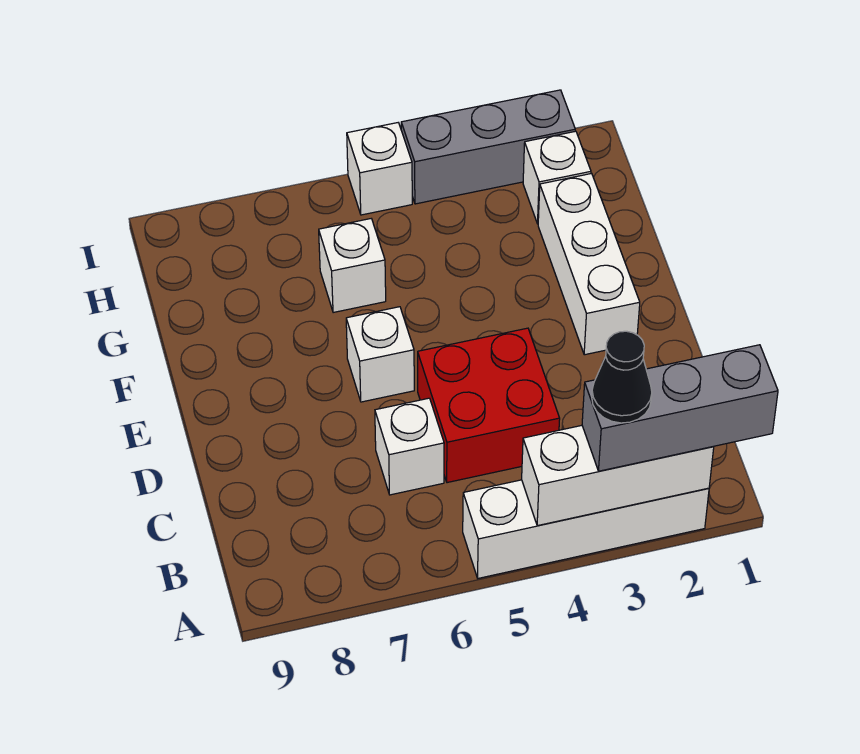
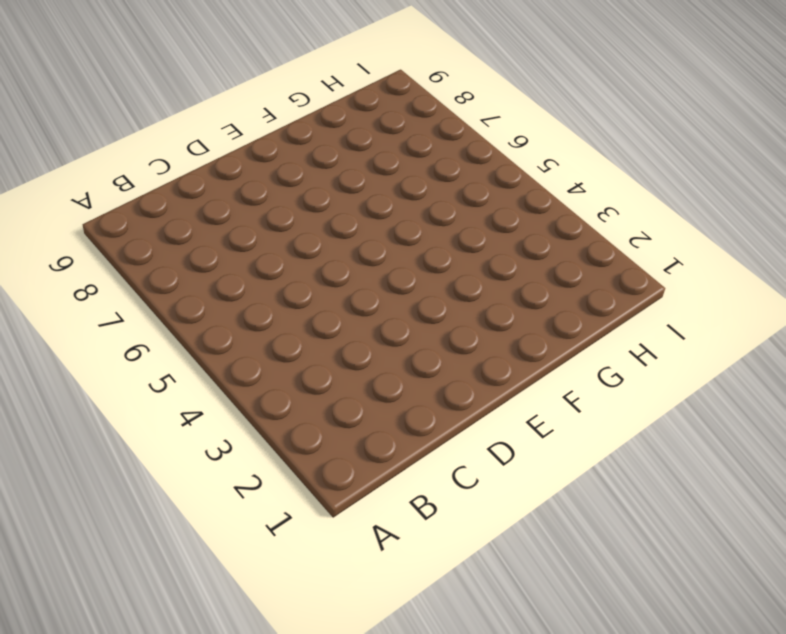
none -> white brick A2:A5 level 1
none -> red brick C4:D5 level 1
none -> white brick C6 level 1

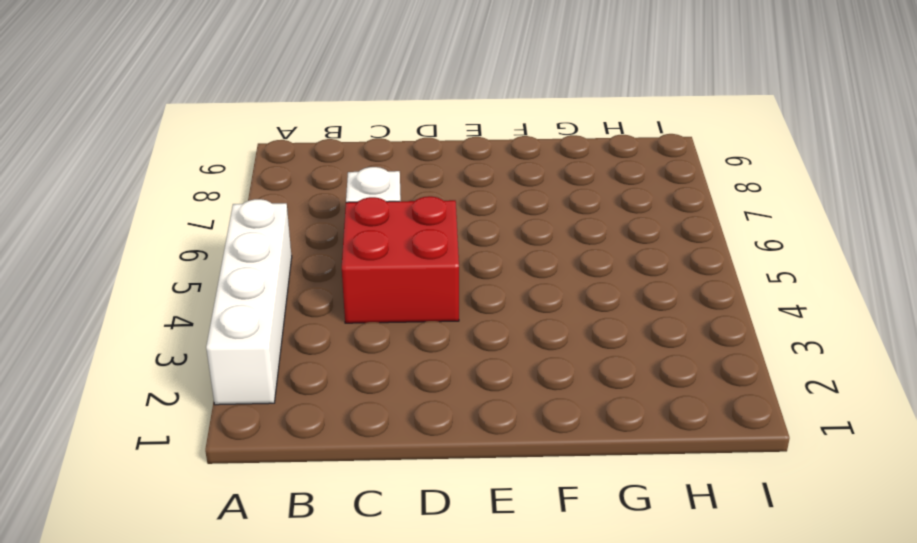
none -> white brick E2:G2 level 1
none -> white brick E6 level 1
none -> white brick G6 level 1

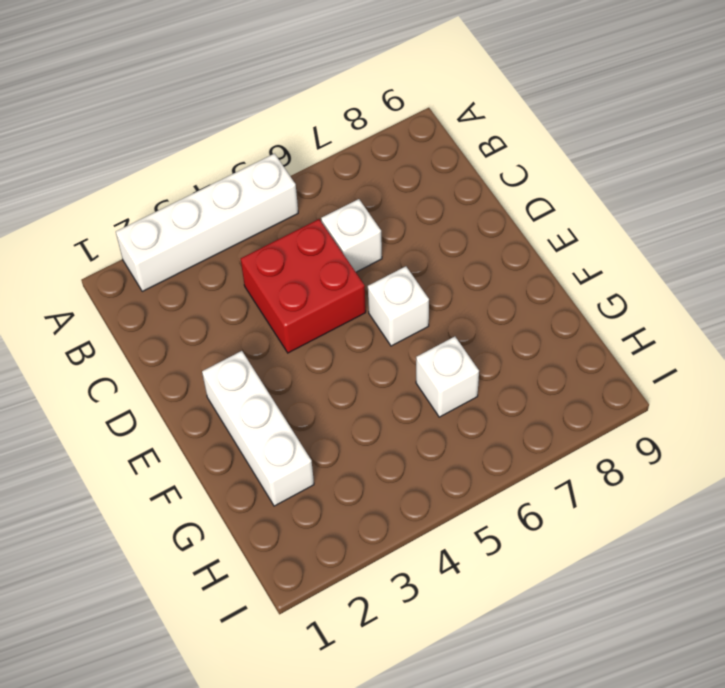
none -> white brick H2 level 1
none -> grey brick I2:I4 level 1
none -> white brick I5 level 1

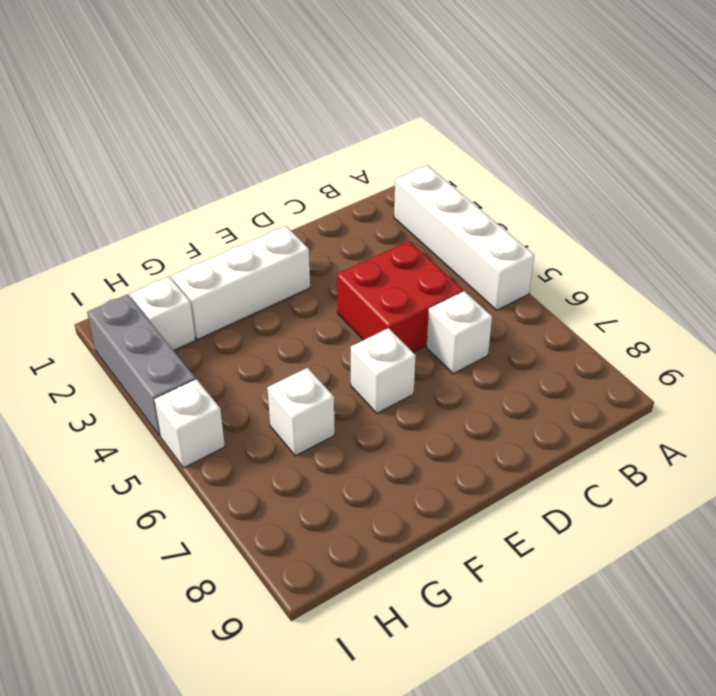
none -> white brick A2:A4 level 2
none -> grey brick A1:A3 level 3
none -> black cone A3 level 4

